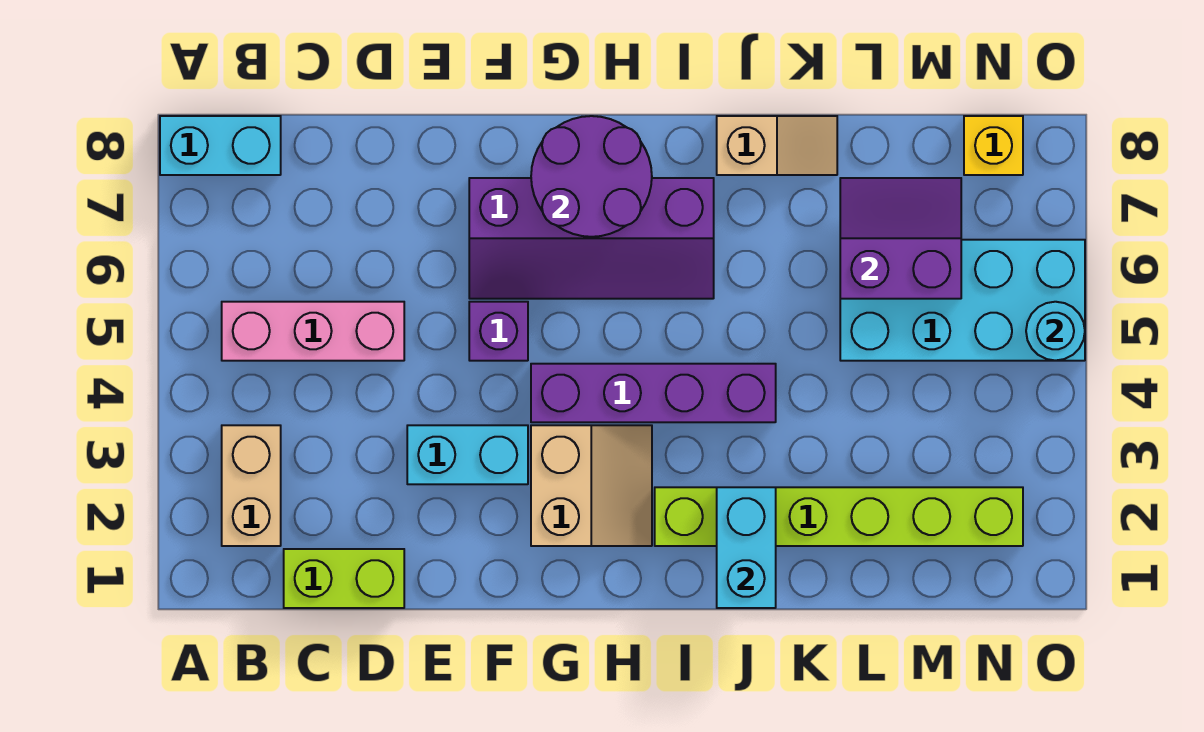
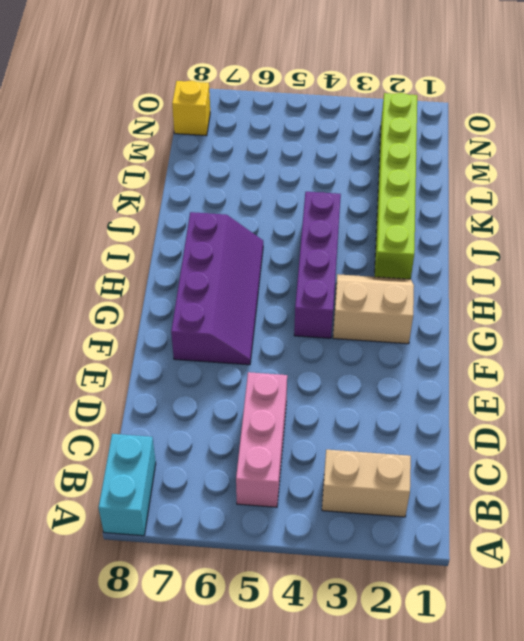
none -> lime brick C1:D1 level 1
none -> cyan brick E3:F3 level 1
none -> purple brick F5 level 1

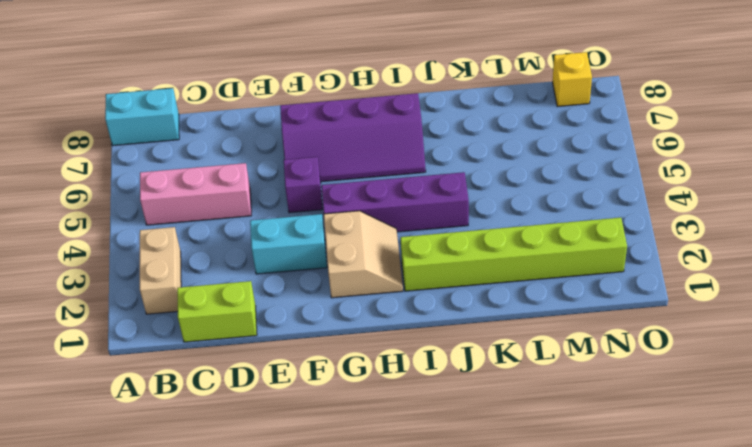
none -> tan slope J8:K8 level 1 top J
none -> cyan brick L5:O6 level 1
none -> purple round brick G7:H8 level 2

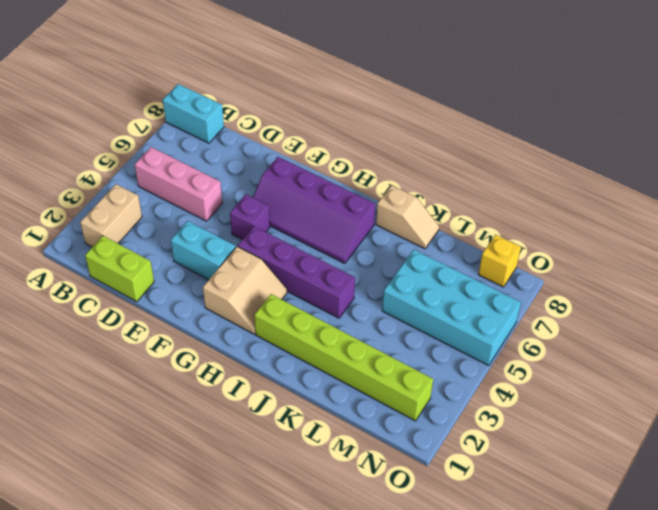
none -> purple round brick G7:H8 level 2
none -> cyan brick J1:J2 level 2
none -> purple slope L6:M7 level 2 top 6

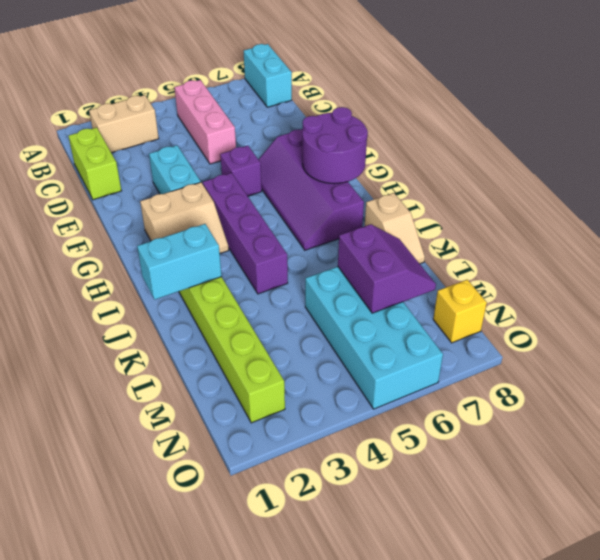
none -> cyan round brick O5 level 2

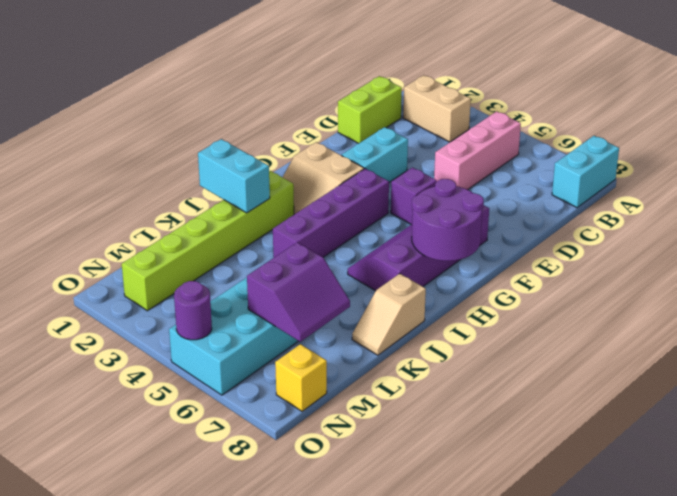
purple round brick O5 level 2 -> cyan round brick O5 level 2

